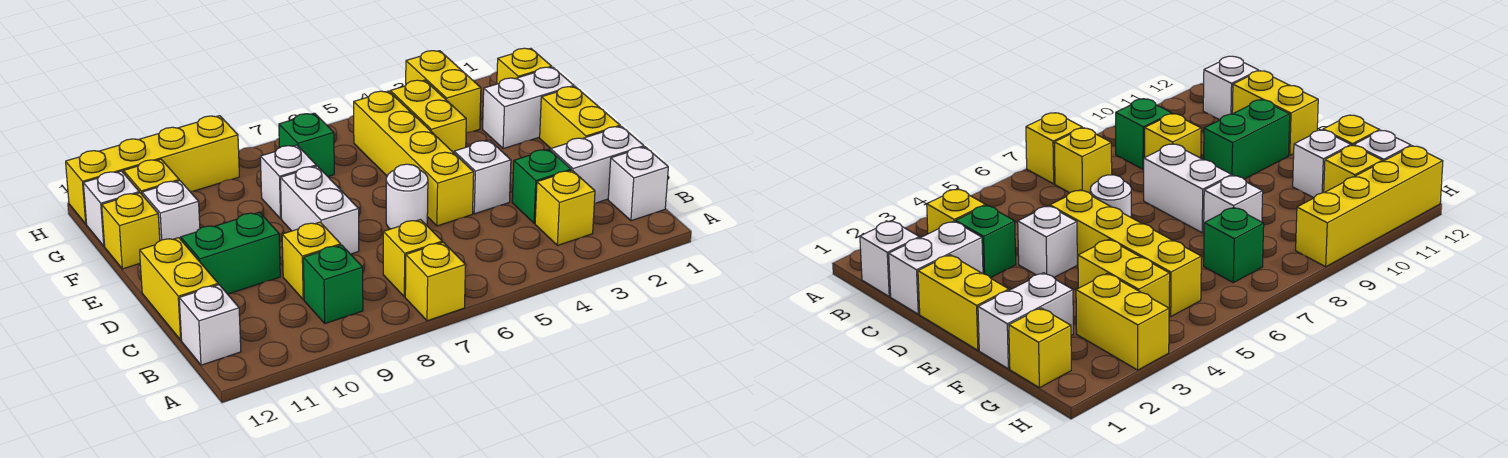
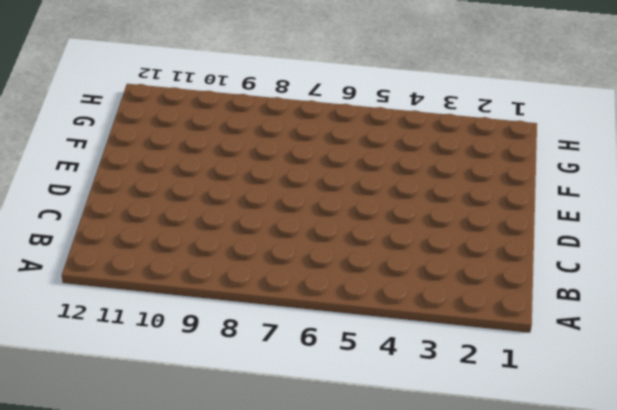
none -> yellow brick A7 level 1
none -> white brick B1 level 1
none -> yellow brick B3 level 1

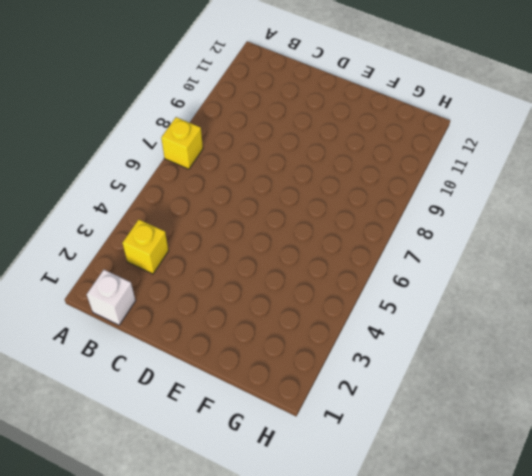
none -> yellow brick B7 level 1
none -> green brick B9 level 1
none -> white brick B12 level 1

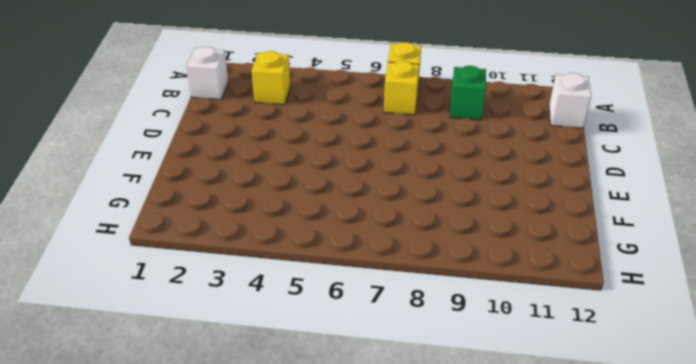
none -> white brick C1:C2 level 1
none -> green brick C3 level 1
none -> yellow brick C9 level 1

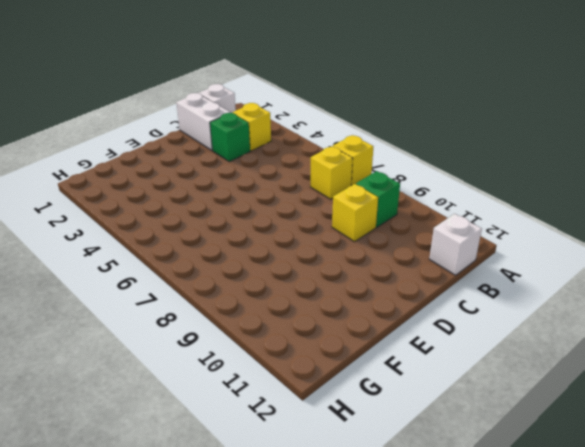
none -> yellow brick C12:D12 level 1
none -> yellow brick D1:E1 level 1
none -> white brick D4 level 1

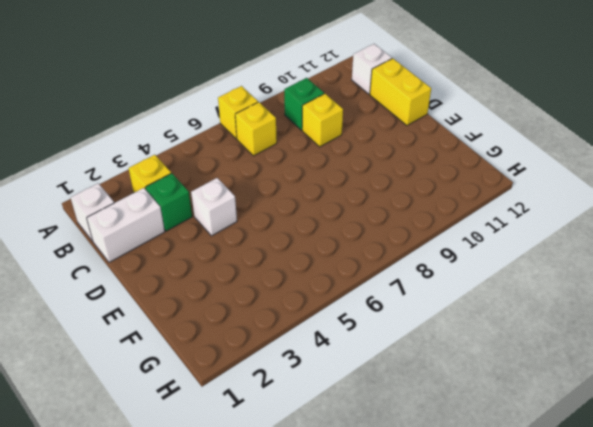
none -> yellow brick D1:E1 level 1
none -> yellow brick D5:G5 level 1
none -> white round brick D6 level 1

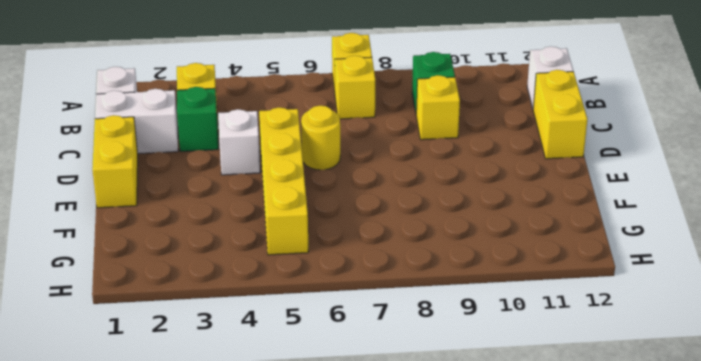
yellow round brick D6 level 1 -> white round brick D6 level 1
none -> white brick D8:E8 level 1
none -> green brick D10:D11 level 1
none -> white brick F1:F2 level 1

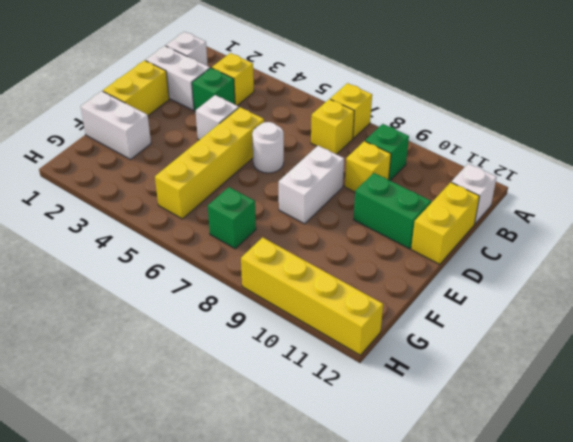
none -> yellow brick F4:G4 level 1
none -> white brick F8 level 1
none -> white brick F11 level 1

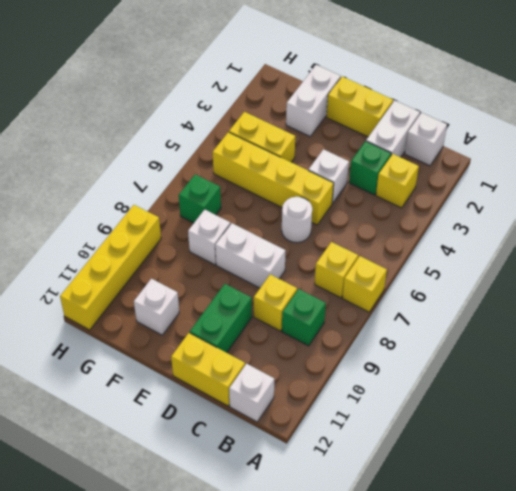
none -> yellow brick F12 level 1
none -> yellow brick G1 level 1
none -> yellow brick G3:H3 level 1

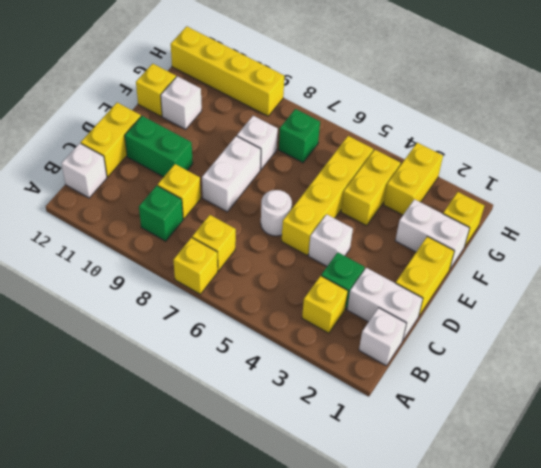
none -> yellow brick G11 level 1
none -> white brick G12 level 1

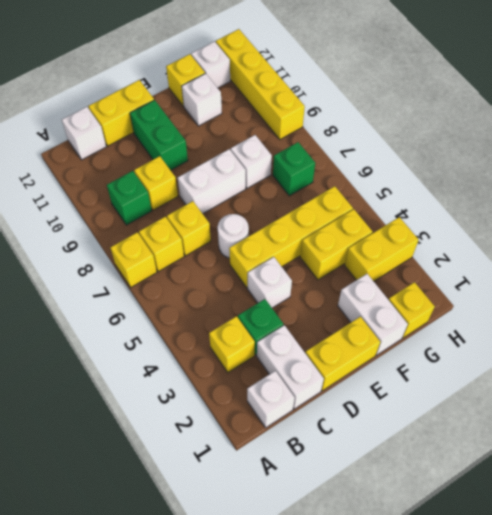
yellow brick C7 level 1 -> yellow brick G11 level 1

